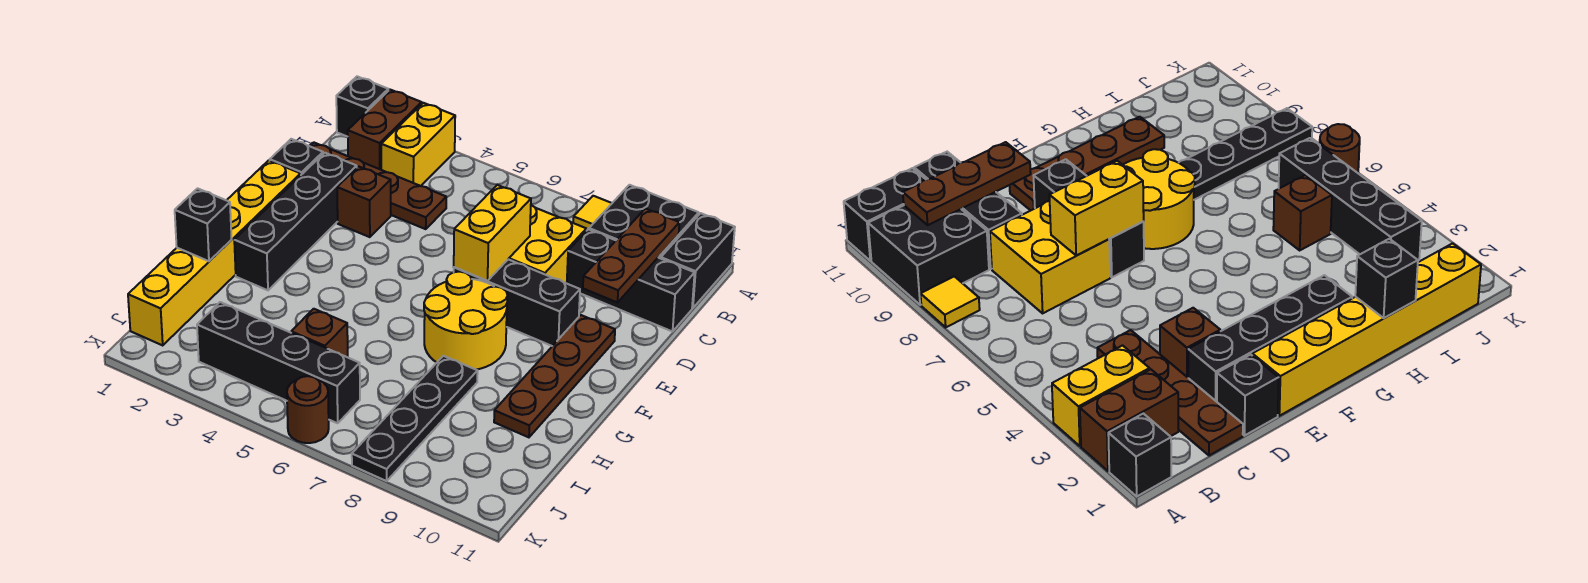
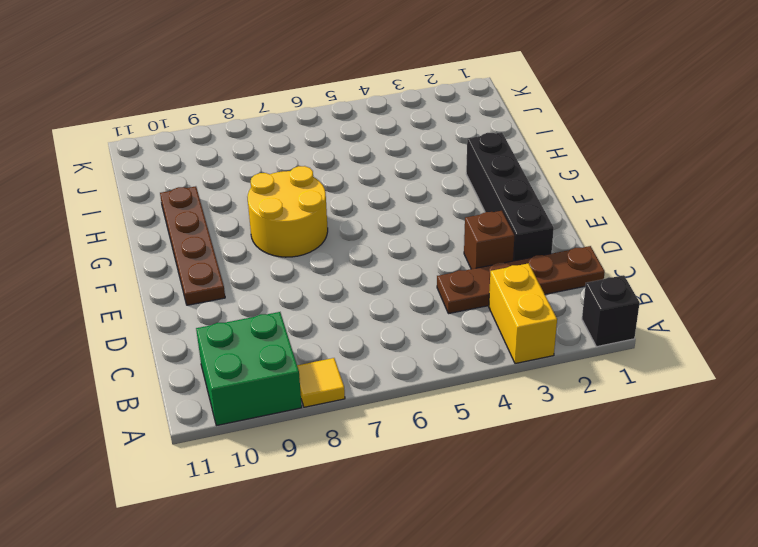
green brick A9:B10 level 1 -> black brick A9:B10 level 1
none -> brown brick A2:B2 level 1
none -> black brick A11:B11 level 1
none -> yellow brick C7:D8 level 1

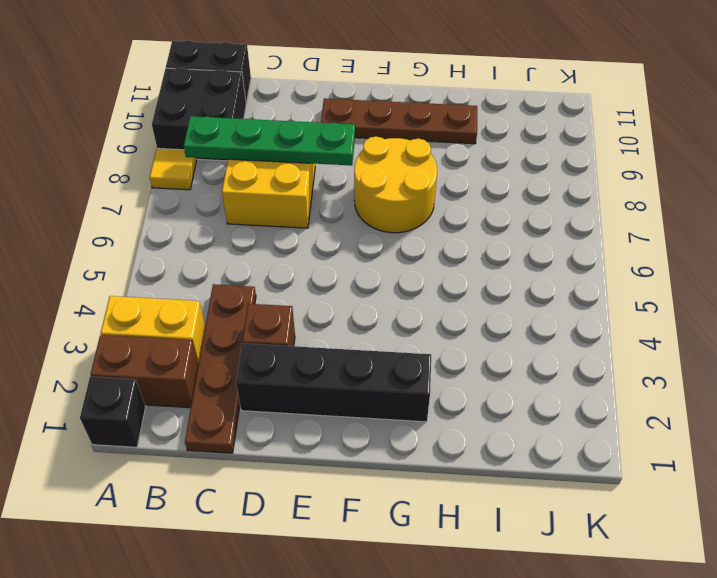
green plate B8:E8 level 2 -> none
none -> black brick C9:C11 level 1
none -> black brick D1 level 1
none -> yellow brick E1:J1 level 1

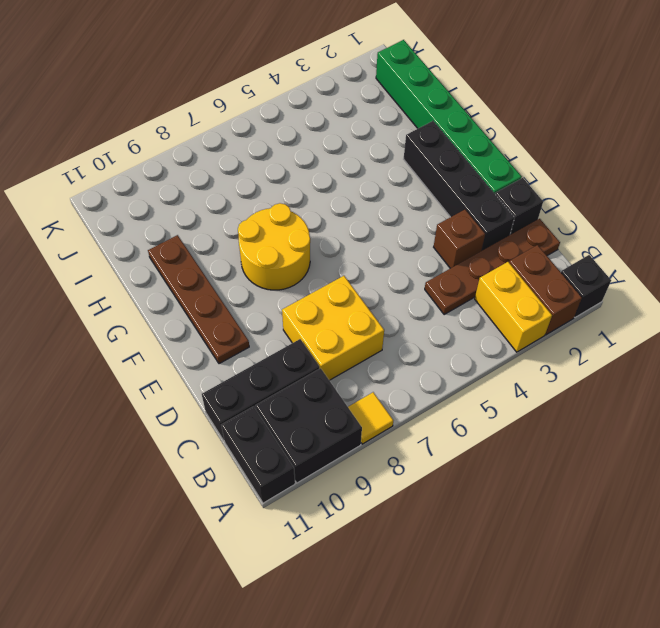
green brick E1:J1 level 1 -> yellow brick E1:J1 level 1
none -> black brick E7:E9 level 1
none -> black plate H8:K8 level 1
none -> brown brick I5 level 1

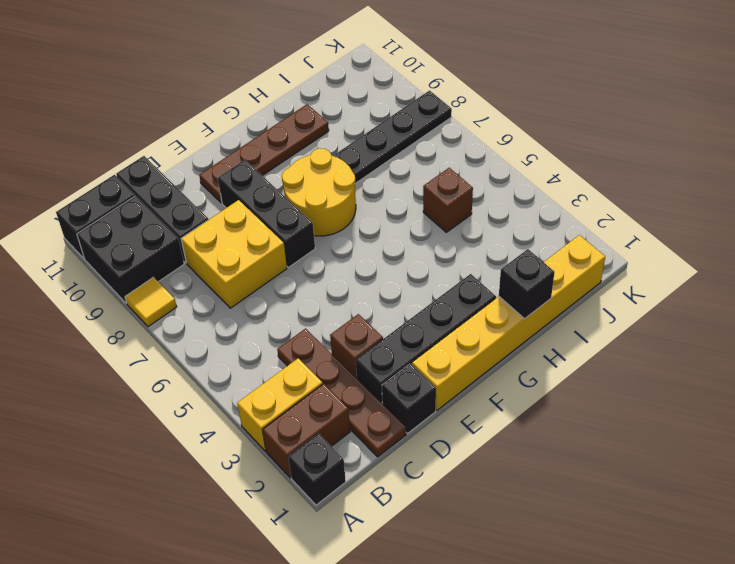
none -> black brick J3:J6 level 1
none -> brown round brick K6 level 1
none -> brown plate B10:D10 level 2

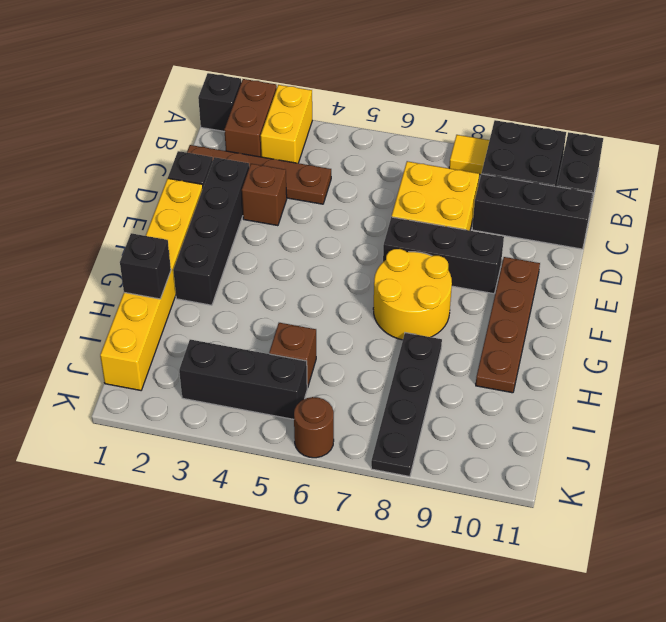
black brick J3:J5 level 1 -> black brick J3:J6 level 1
none -> brown plate B10:D10 level 2
none -> yellow brick D7:E7 level 2

